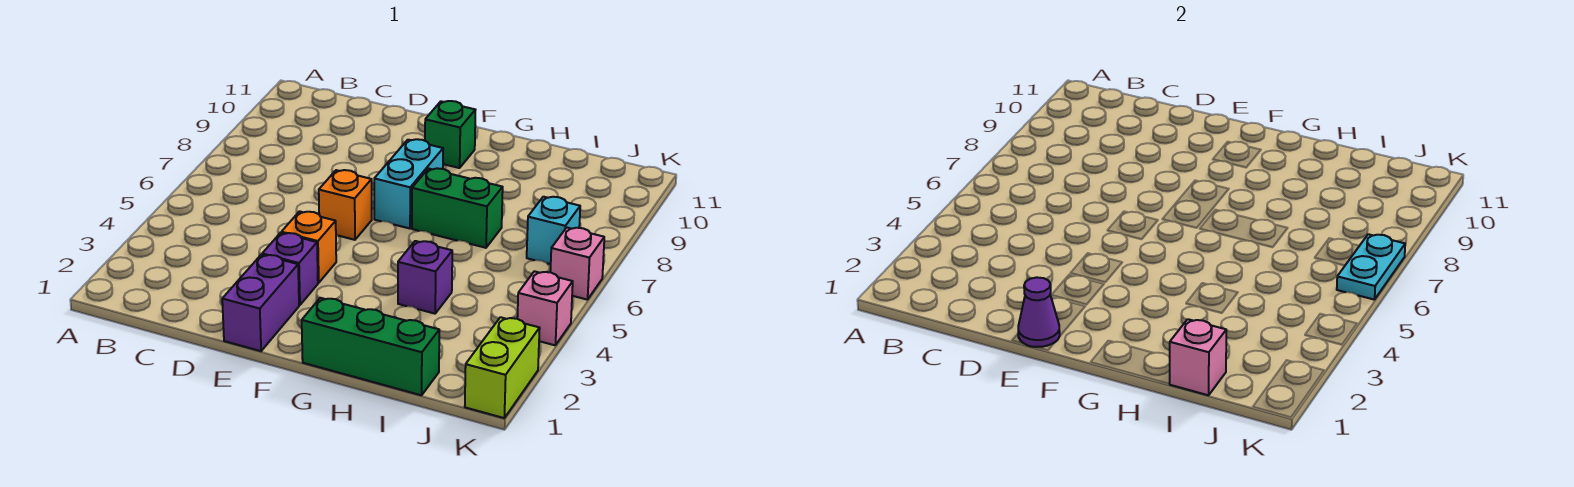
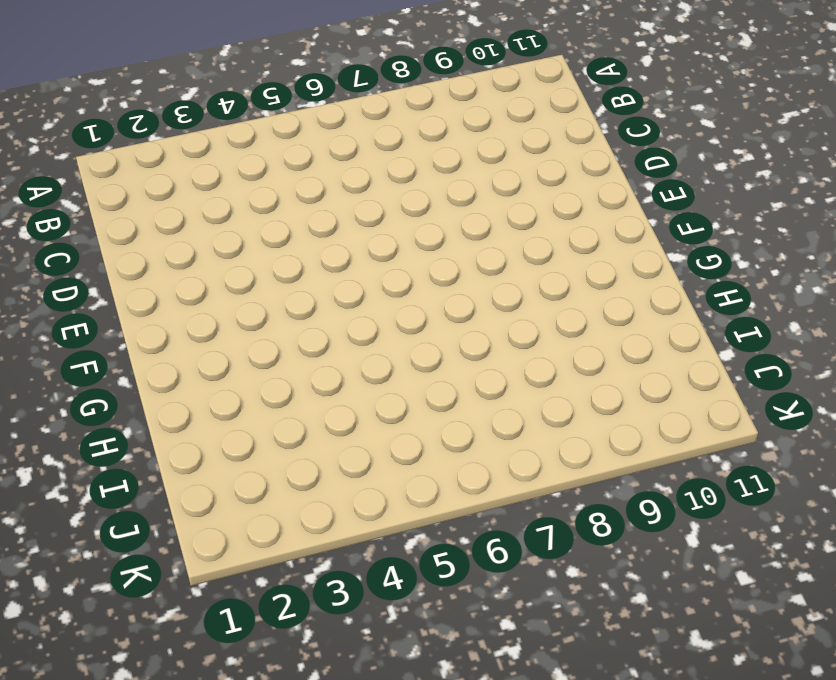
none -> purple brick E1:E2 level 1
none -> purple brick E3 level 1
none -> orange brick E4 level 1

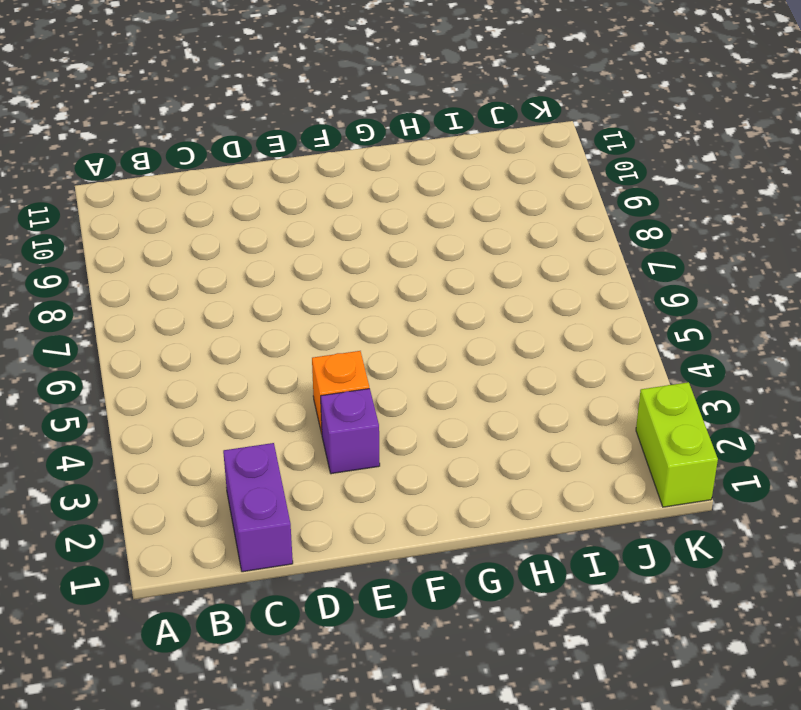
purple brick C1:C2 level 1 -> purple brick E1:E2 level 1
none -> orange brick E6 level 1
none -> cyan brick F7:F8 level 1
none -> green brick F10 level 1

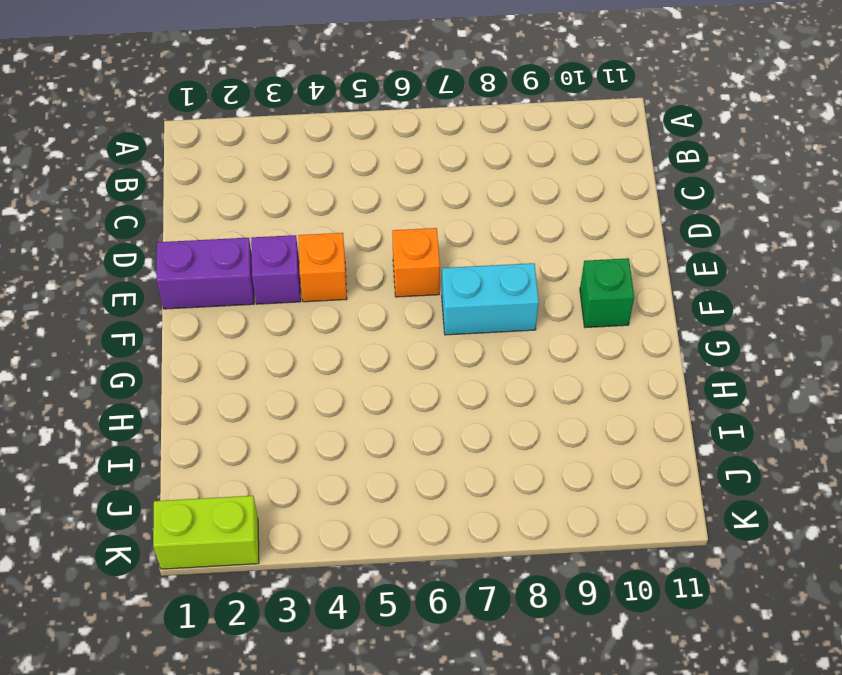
none -> green brick G1:I1 level 1
none -> green brick G7:H7 level 1
none -> purple brick H4 level 1

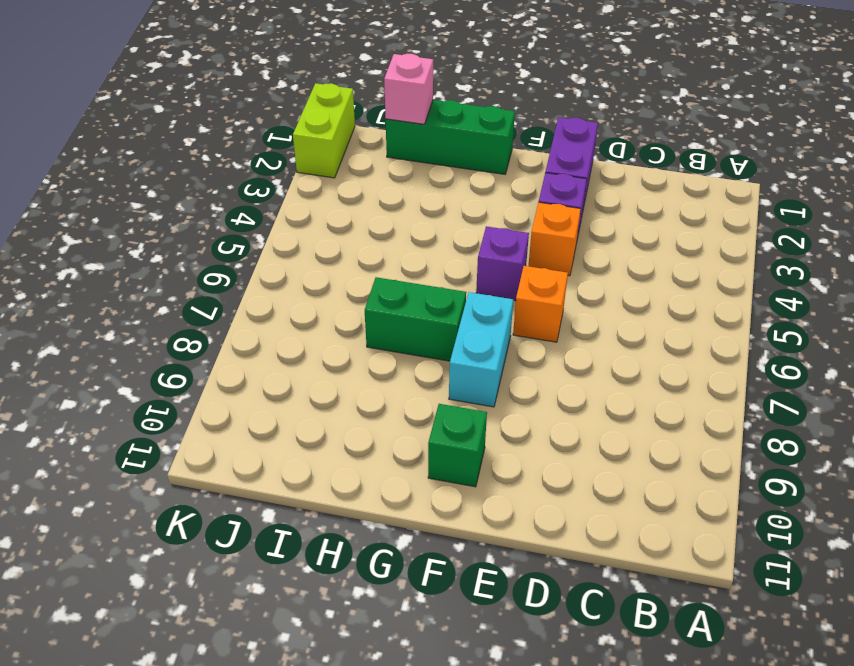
purple brick F5 level 1 -> purple brick H4 level 1
none -> cyan brick J7 level 1
none -> pink brick K4 level 1
none -> pink brick K6 level 1

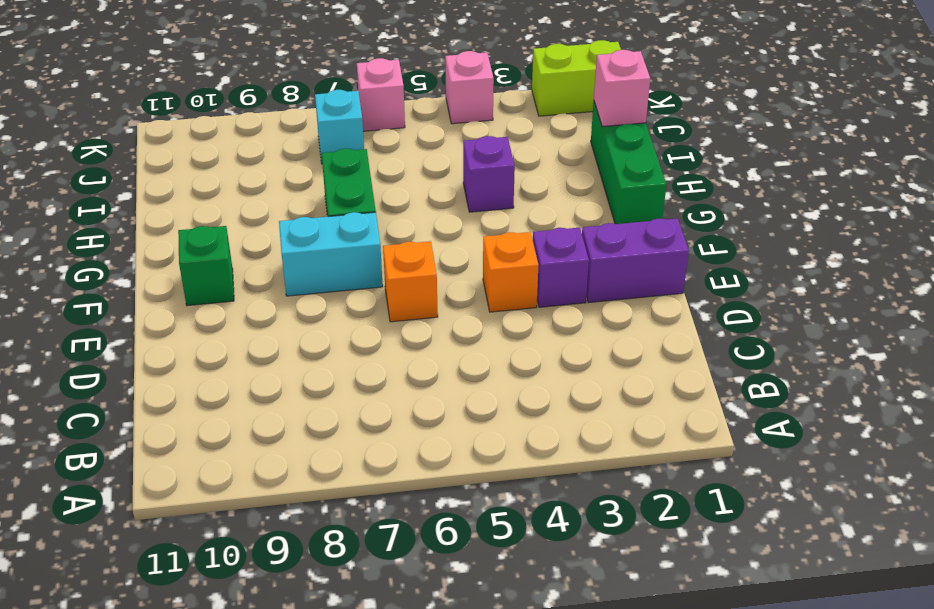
none -> purple cone E1 level 2
none -> cyan plate K6:K7 level 2

